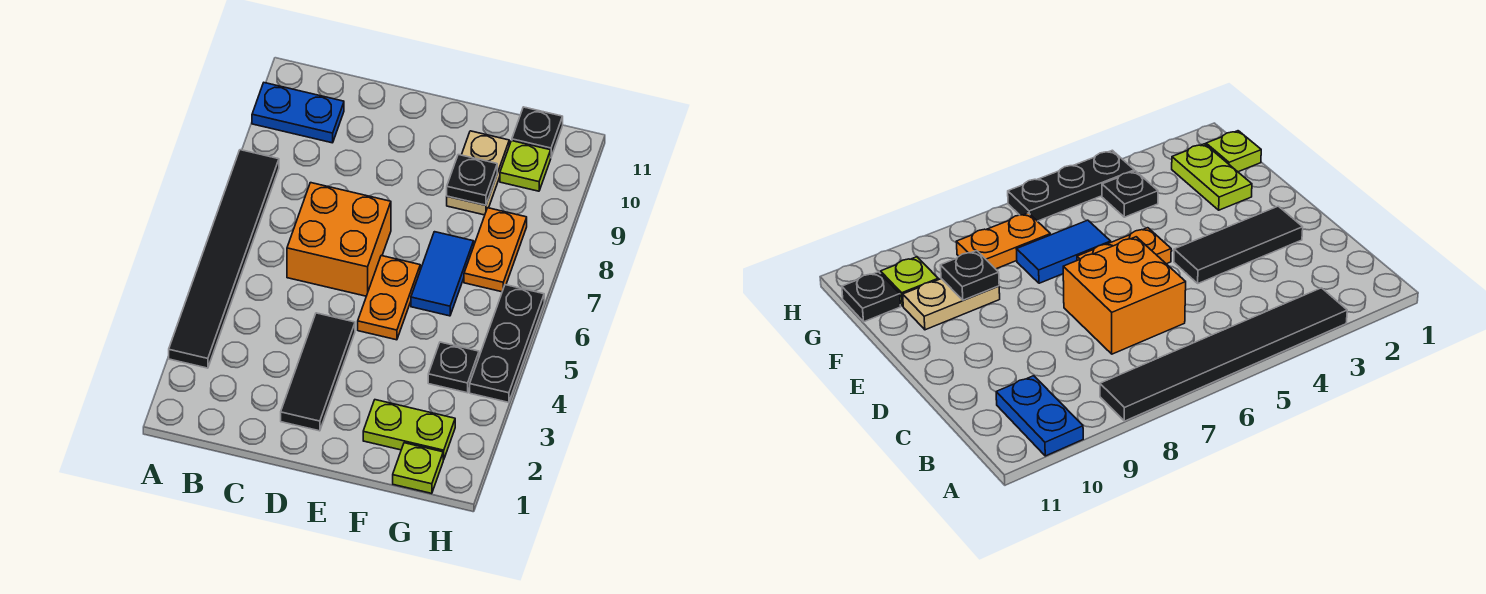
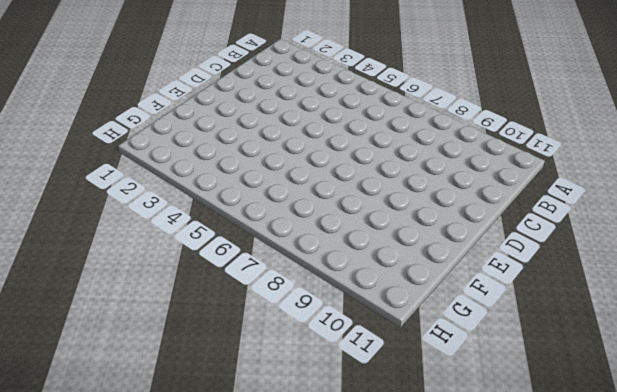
none -> black tile A3:A8 level 1
none -> blue plate A10:B10 level 1
none -> orange brick C6:D7 level 1

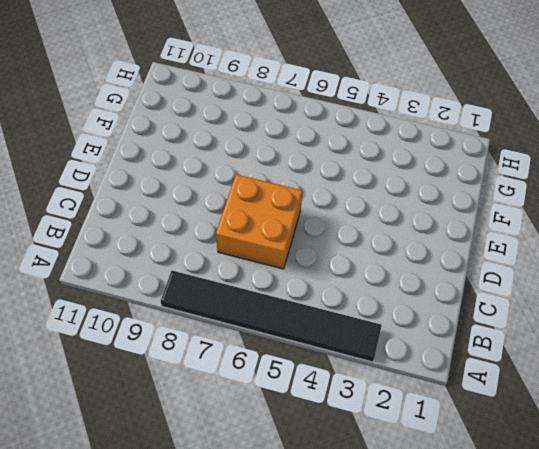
none -> blue plate A10:B10 level 1
none -> black tile D2:D4 level 1
none -> orange plate E5:E6 level 1

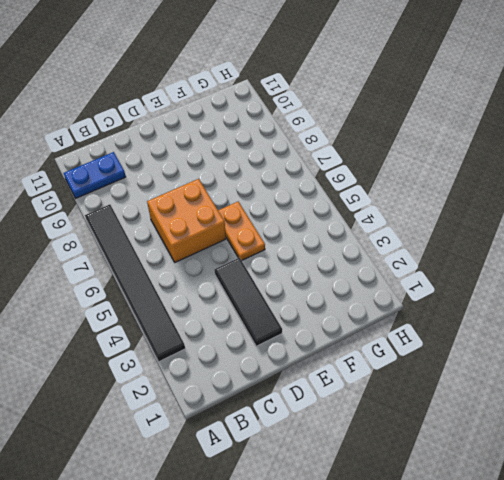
none -> lime plate F2:G2 level 1
none -> blue tile F6:F7 level 1
none -> tan plate F9:F10 level 1

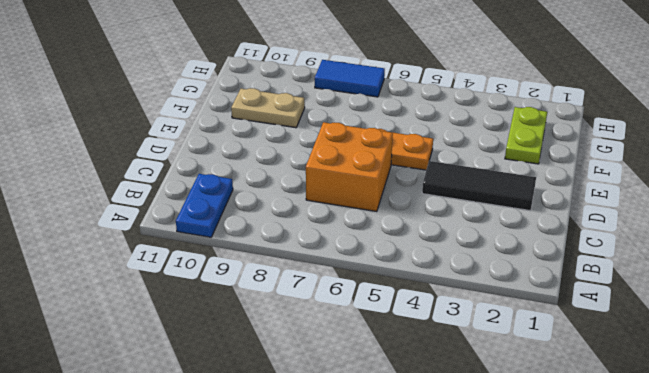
blue tile H7:H8 level 1 -> blue tile F6:F7 level 1
none -> black tile A3:A8 level 1
none -> lime plate G1 level 1
none -> black plate G4 level 1

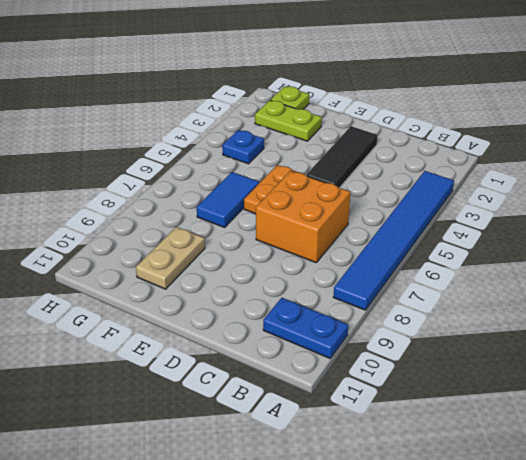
blue tile A3:A8 level 1 -> black tile A3:A8 level 1
blue plate G4 level 1 -> black plate G4 level 1
none -> orange plate G7:G8 level 1
none -> lime plate G10 level 1
none -> black plate G11 level 1

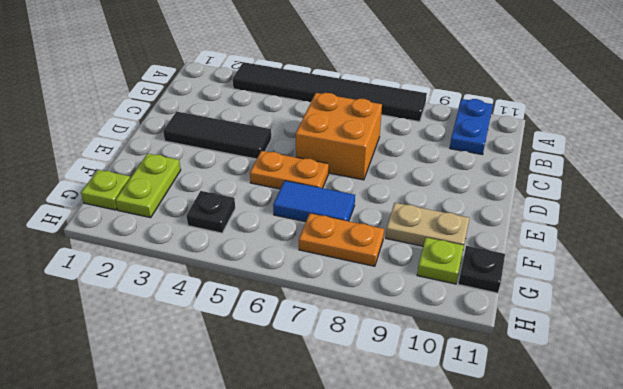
none -> black plate H4:H6 level 1
none -> black plate F9 level 2

